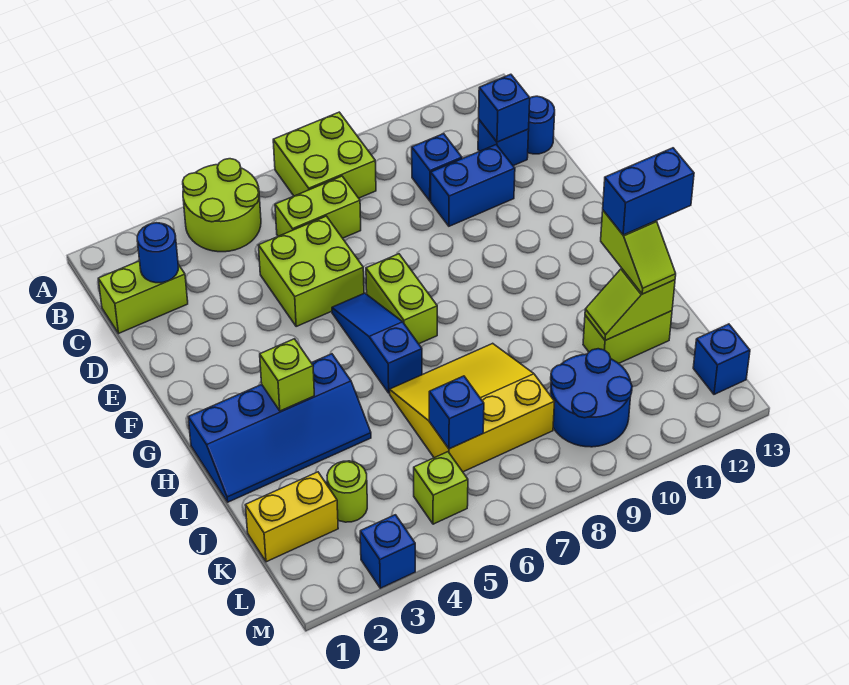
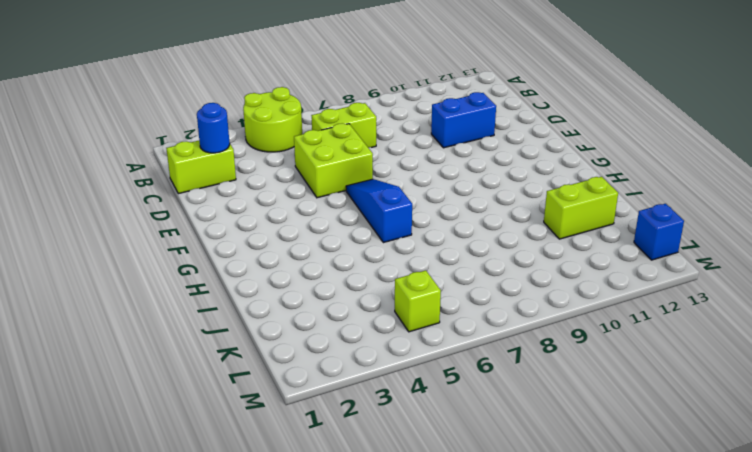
none -> lime brick A7:B8 level 1
none -> blue brick C10 level 1
none -> blue brick C12 level 1

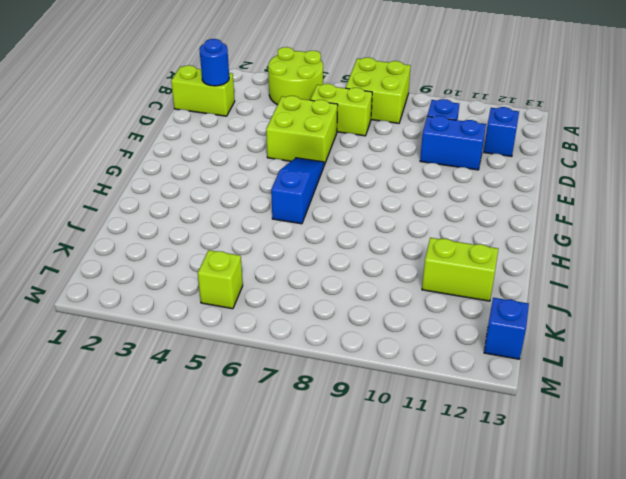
none -> blue round brick C13 level 1
none -> lime brick F7:G7 level 1
none -> blue slope H1:I4 level 1 top H

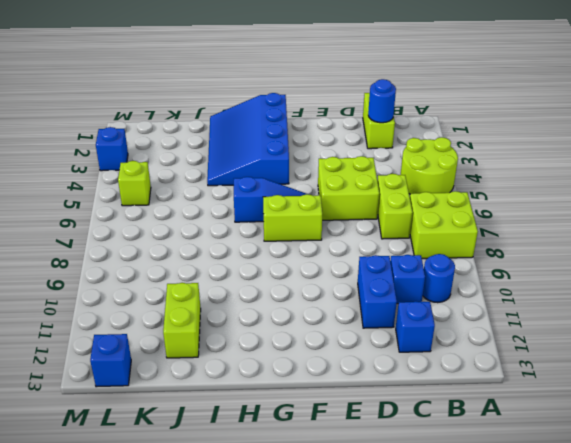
blue round brick B10 level 1 -> blue round brick C13 level 1
blue slope G1:I4 level 1 top G -> blue slope H1:I4 level 1 top H
none -> yellow slope I6:K8 level 1 top K
none -> yellow brick K1:K2 level 1
none -> lime round brick K3 level 1

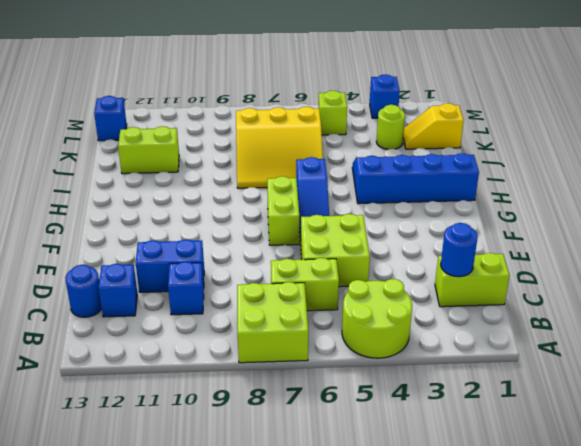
yellow slope K1:K2 level 1 top 1 -> yellow brick K1:K2 level 1
none -> blue round brick K9:L10 level 1
none -> blue brick C12 level 2
none -> lime brick H3 level 2

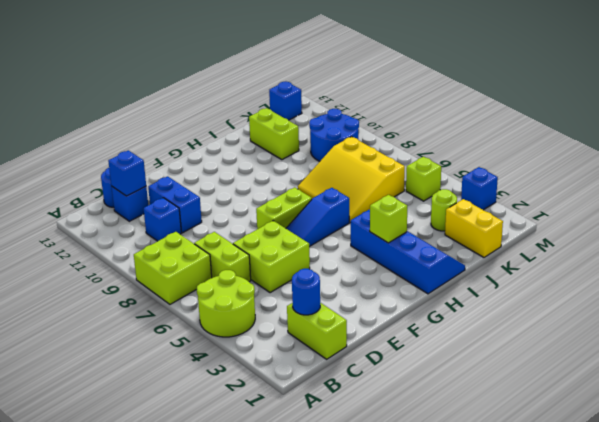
none -> lime slope J11:J12 level 2 top 12
none -> blue brick K6 level 2
none -> lime slope I12:J12 level 3 top I

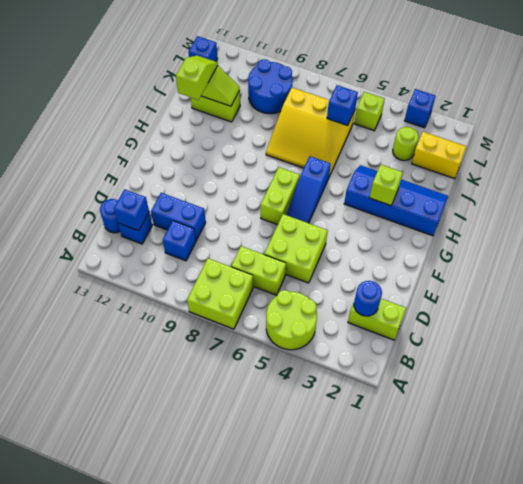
none -> blue brick I12:I13 level 4

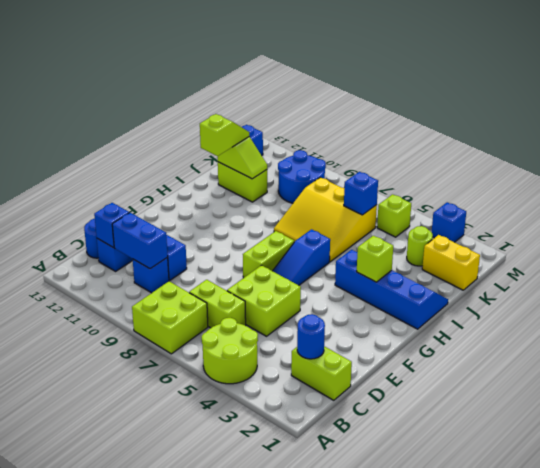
blue brick C10:C11 level 2 -> blue brick I12:I13 level 4

